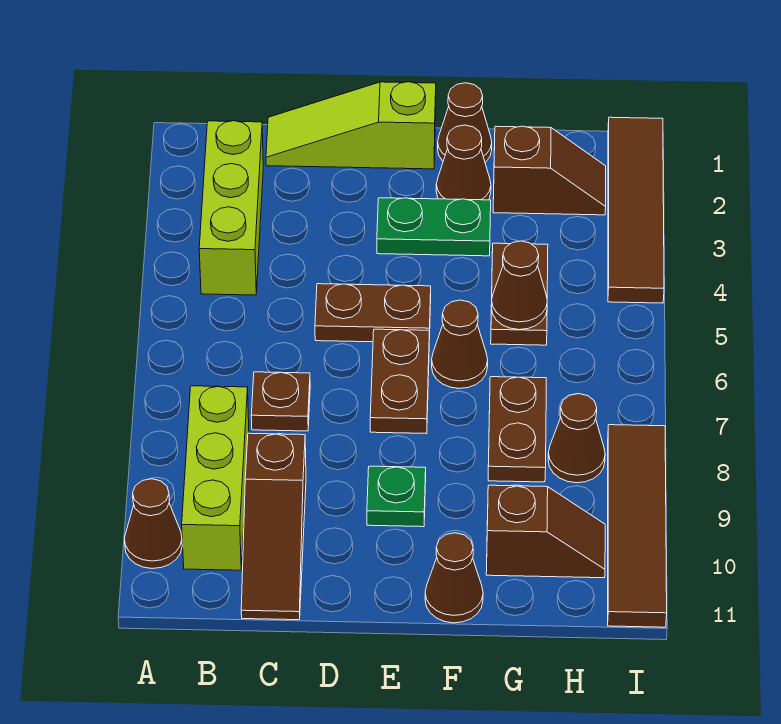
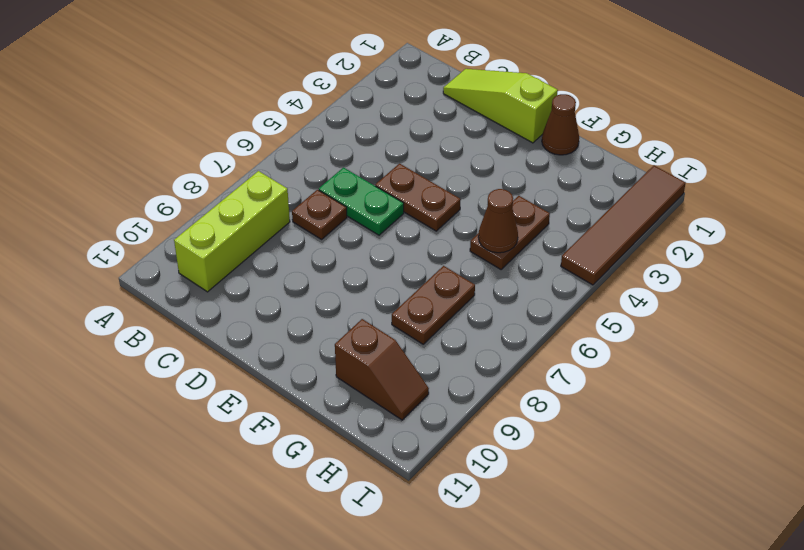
green plate C6:D6 level 1 -> green plate E3:F3 level 1
none -> brown cone A10 level 1
none -> lime brick B2:B4 level 1
none -> brown slope C9:C11 level 1 top 9

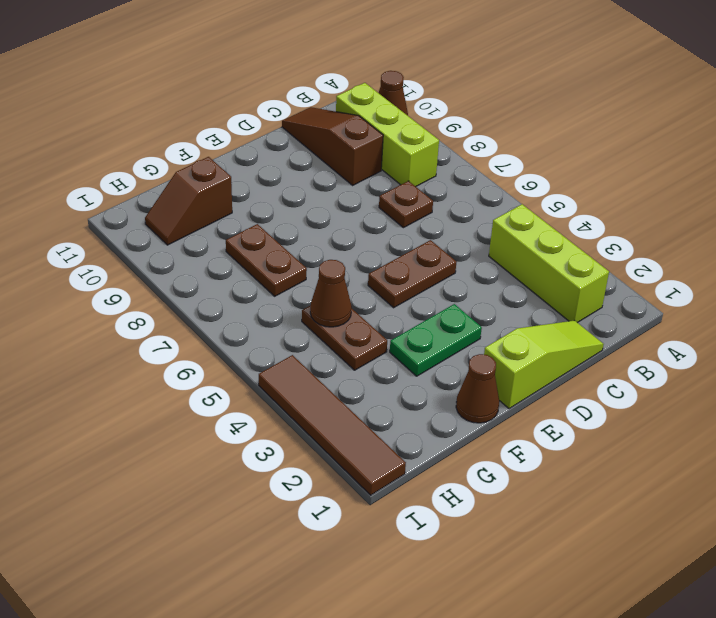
none -> brown plate E6:E7 level 1
none -> green plate E9 level 1
none -> brown cone F2 level 1

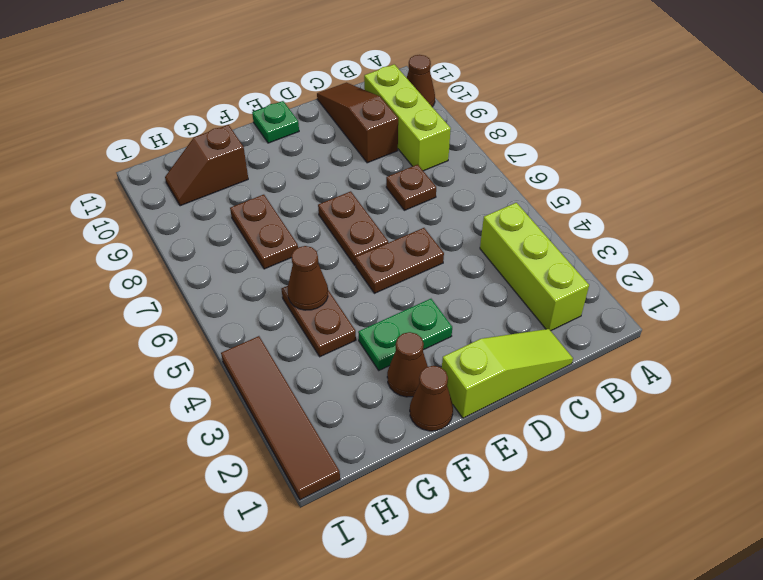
green plate E11 level 1 -> green plate E9 level 1
none -> brown cone F6 level 1
none -> brown cone F11 level 1
none -> brown slope G2:H2 level 1 top G

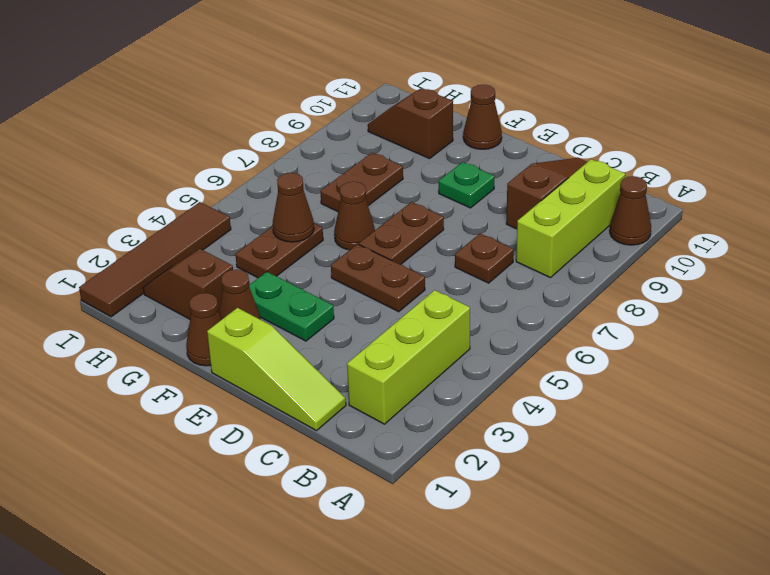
none -> brown cone H8 level 1
none -> brown tile I8:I11 level 1

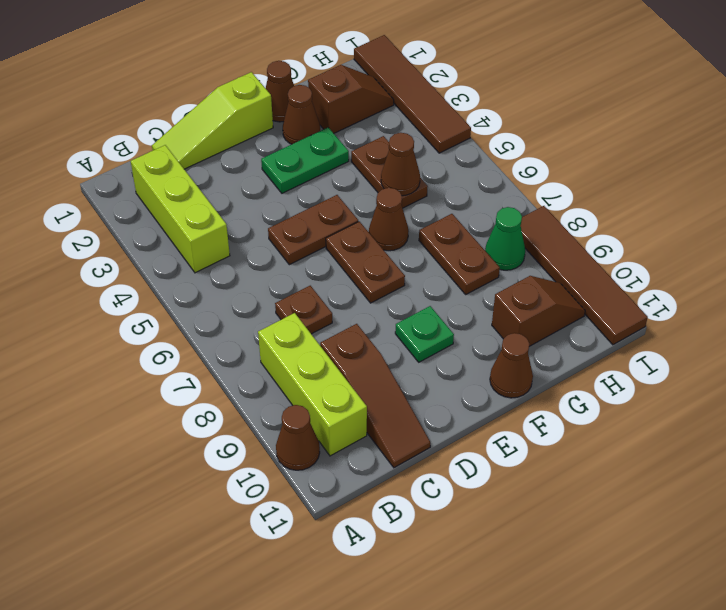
green cone H8 level 1 -> brown cone H8 level 1

